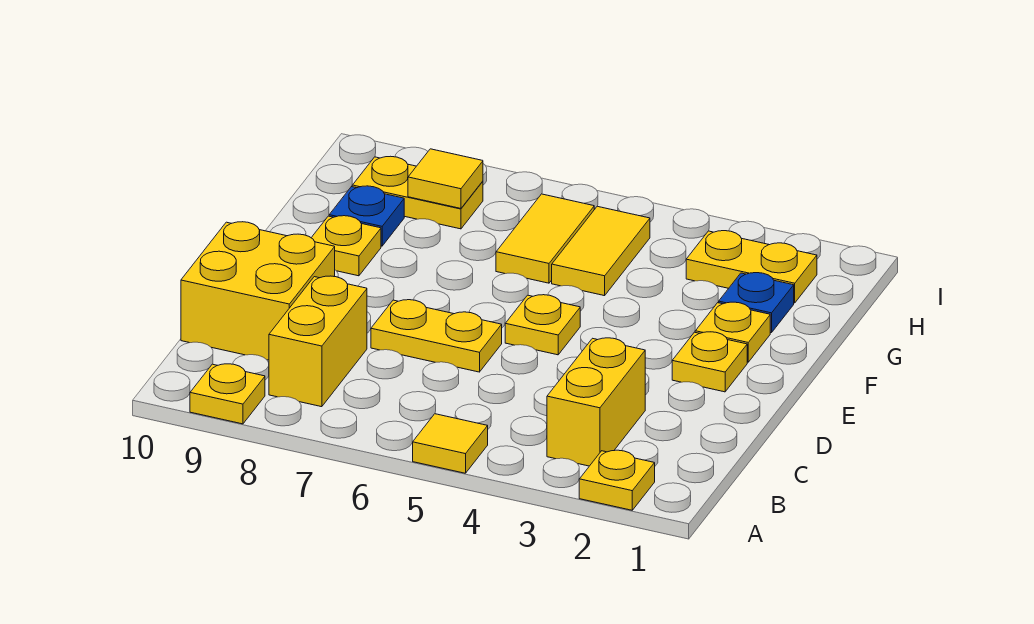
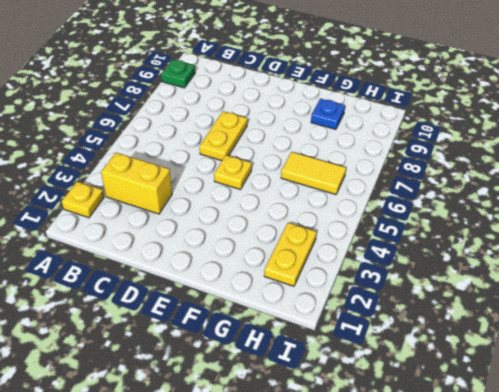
green plate A9 level 1 -> yellow plate A9 level 1
none -> yellow tile A5 level 1
none -> yellow brick B8:C8 level 1
none -> yellow brick C9:D10 level 1

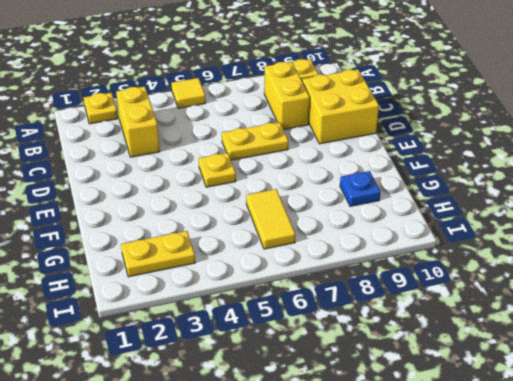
none -> yellow plate E2 level 1
none -> yellow plate F2 level 1
none -> yellow plate F9 level 1

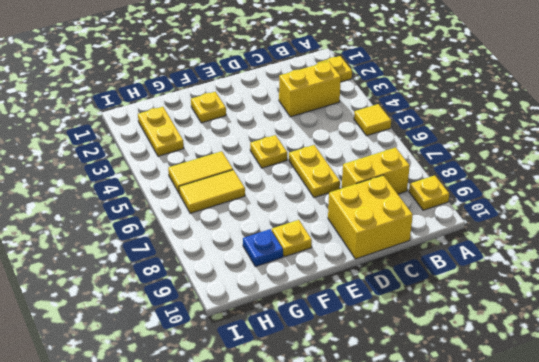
none -> yellow plate E2 level 1
none -> blue plate G2 level 1
none -> yellow plate H8:H9 level 1

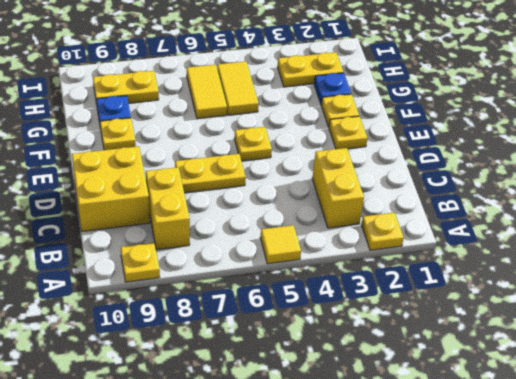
none -> yellow tile H8 level 2

